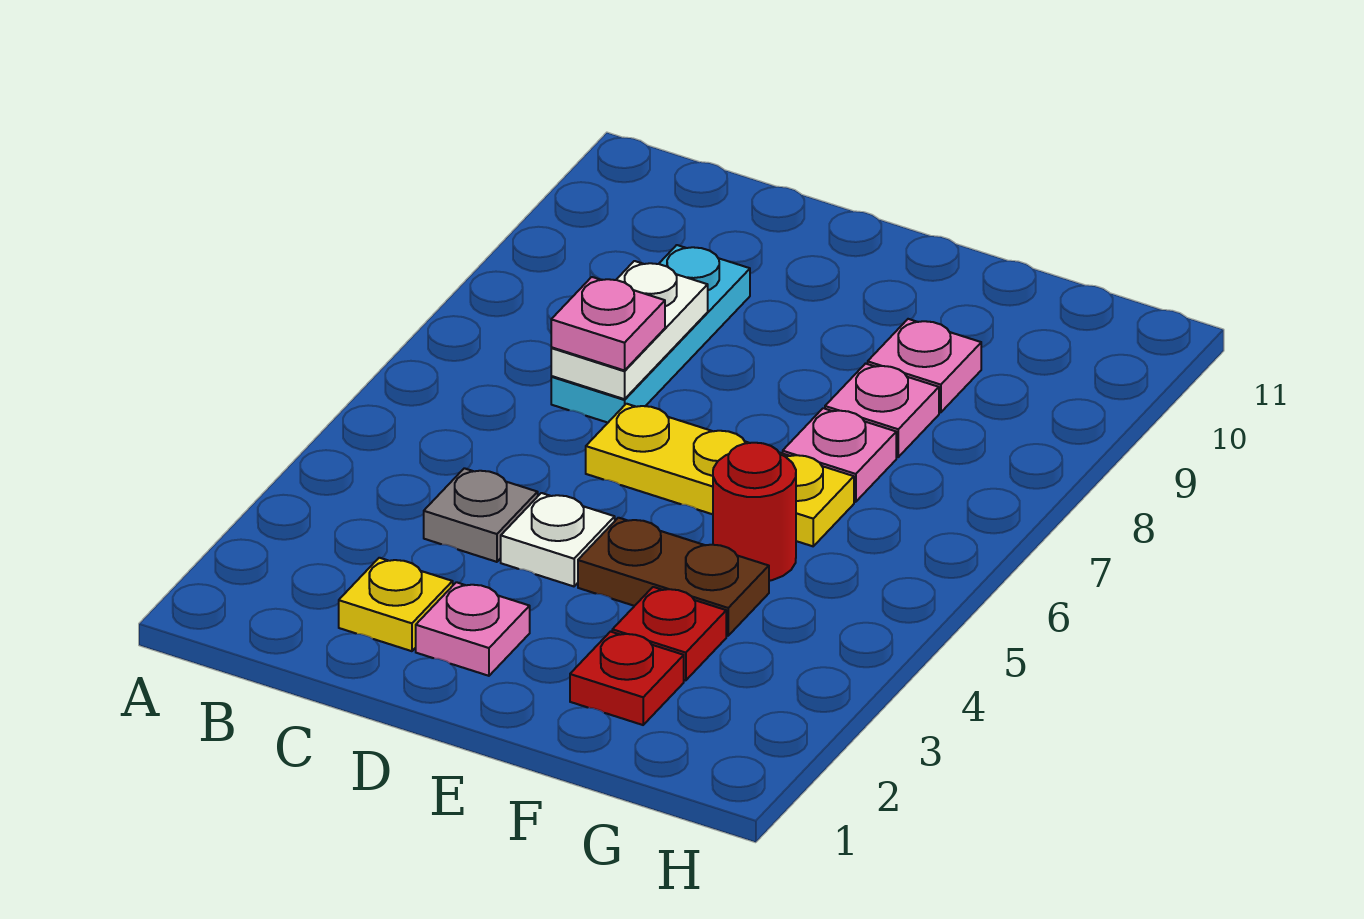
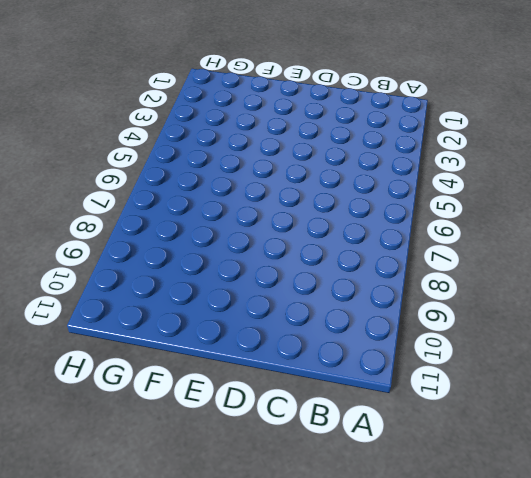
none -> yellow plate C2 level 1
none -> grey plate C4 level 1
none -> cyan plate C7:C9 level 1

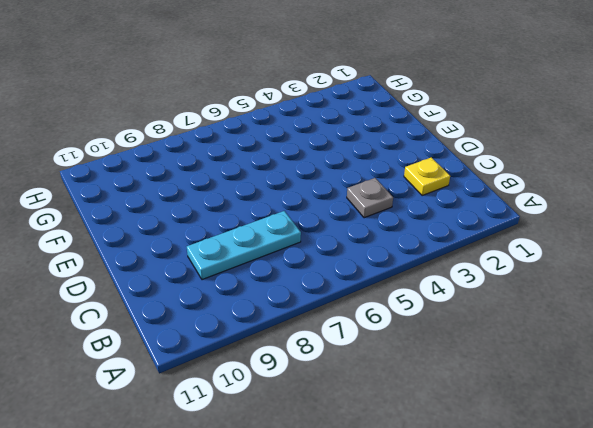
none -> pink plate D2 level 1
none -> white plate D4 level 1
none -> yellow plate D6:F6 level 1

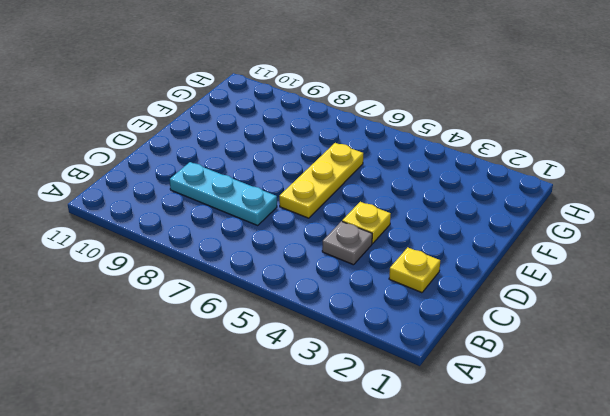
yellow plate D4 level 1 -> white plate D4 level 1
none -> pink plate D2 level 1
none -> brown plate E4:F4 level 1
none -> red plate F2 level 1

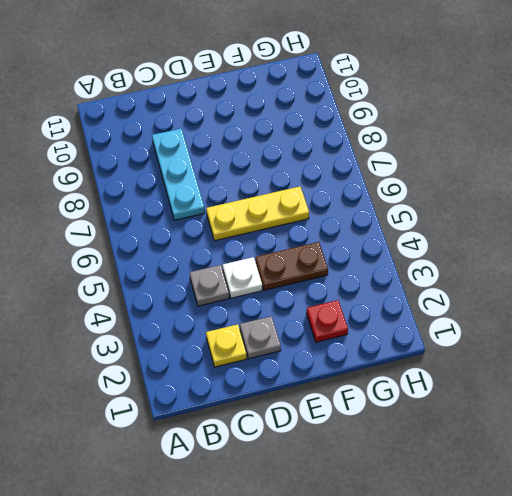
grey plate D2 level 1 -> pink plate D2 level 1
none -> red plate F3 level 1
none -> red round brick F5 level 1
none -> pink plate F7 level 1

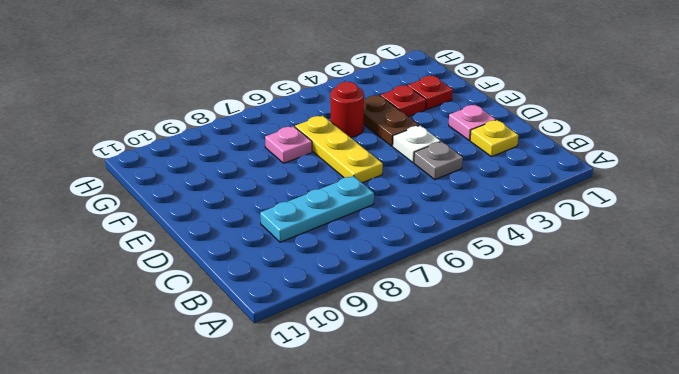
none -> pink plate F8 level 1
none -> pink plate F9 level 1
none -> white plate C7:C8 level 2

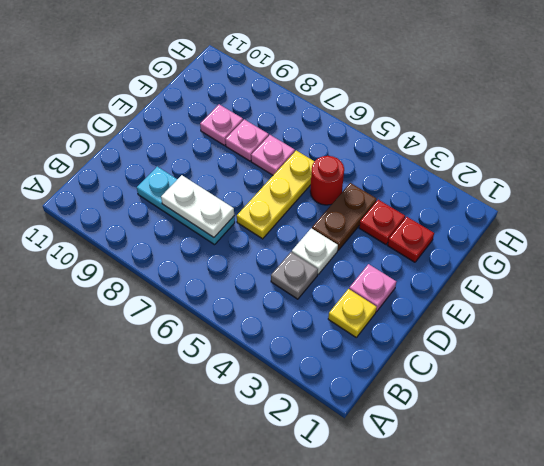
none -> pink plate C7 level 3

